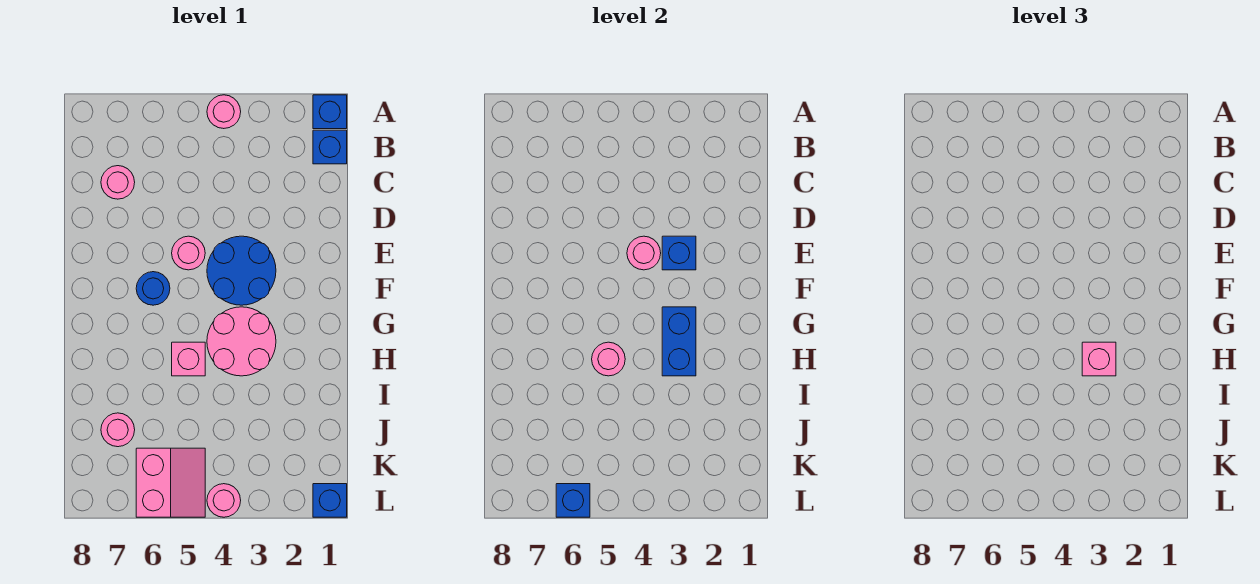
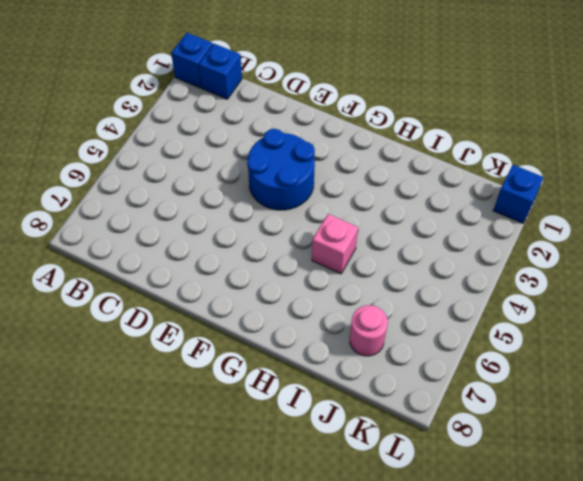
none -> pink round brick A4 level 1
none -> pink round brick C7 level 1
none -> pink round brick E5 level 1

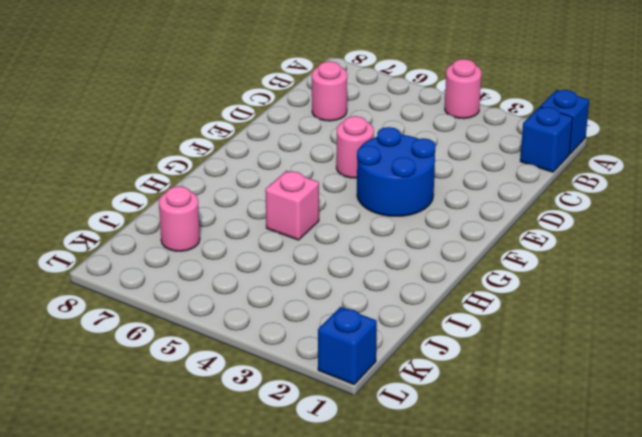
none -> blue round brick F6 level 1
none -> pink round brick G3:H4 level 1
none -> pink slope K5:L6 level 1 top 6

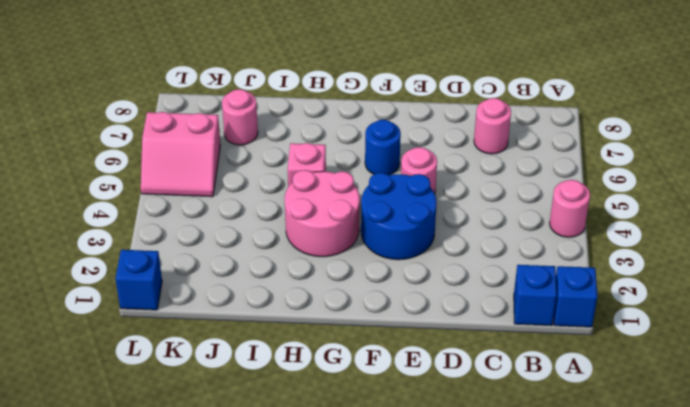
none -> pink round brick L4 level 1
none -> blue brick E3 level 2
none -> pink round brick E4 level 2

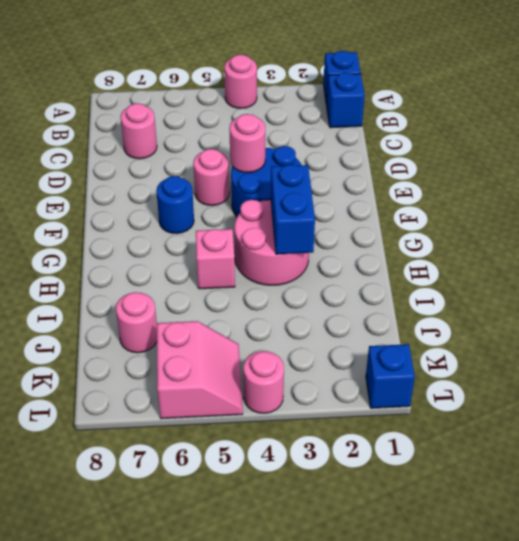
none -> blue brick E3 level 2
none -> pink round brick H5 level 2
none -> blue brick L6 level 2

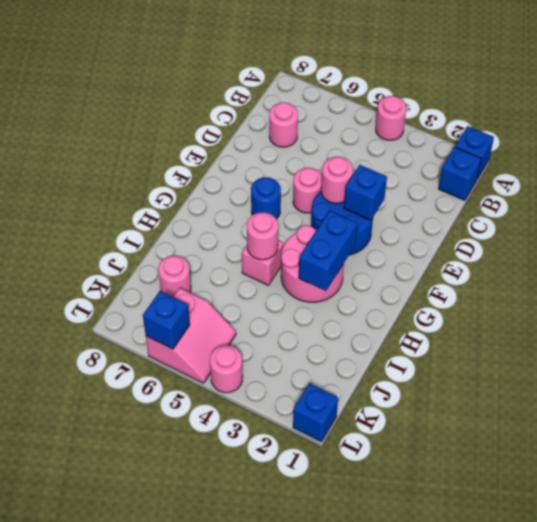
none -> pink brick H3 level 3

